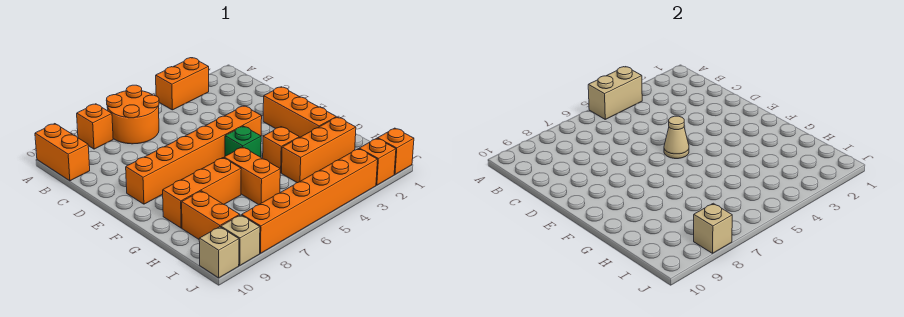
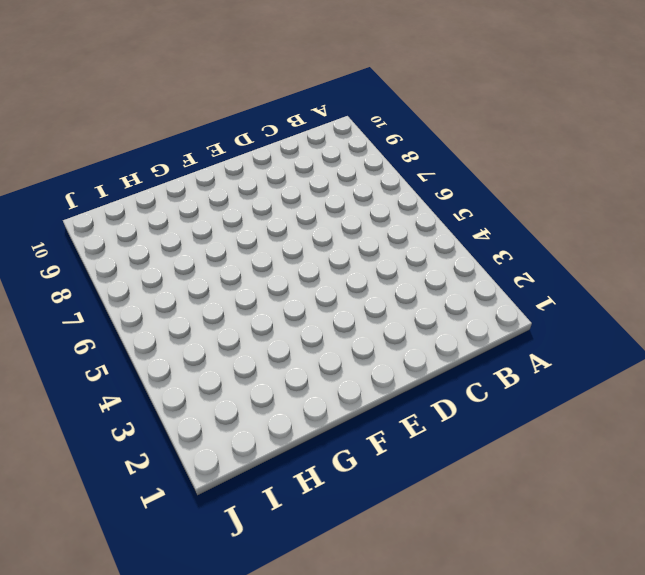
none -> orange brick A3:A4 level 1
none -> orange round brick A6:B7 level 1
none -> orange brick A8 level 1

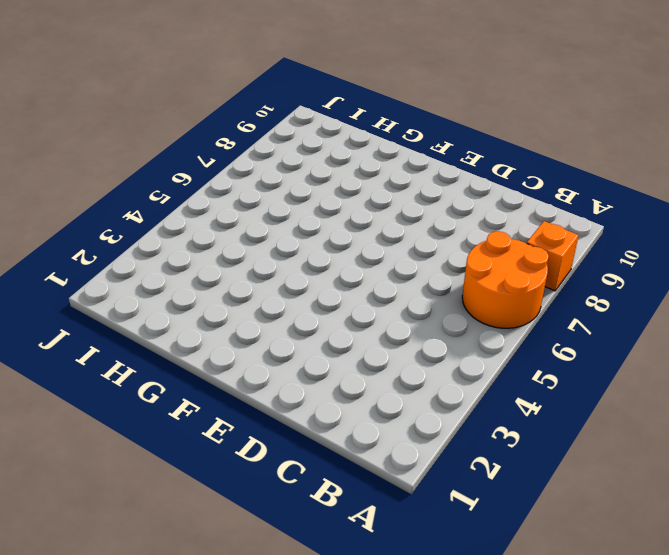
none -> orange brick A3:A4 level 1
none -> orange brick A10:B10 level 1
none -> orange brick E2:G2 level 1

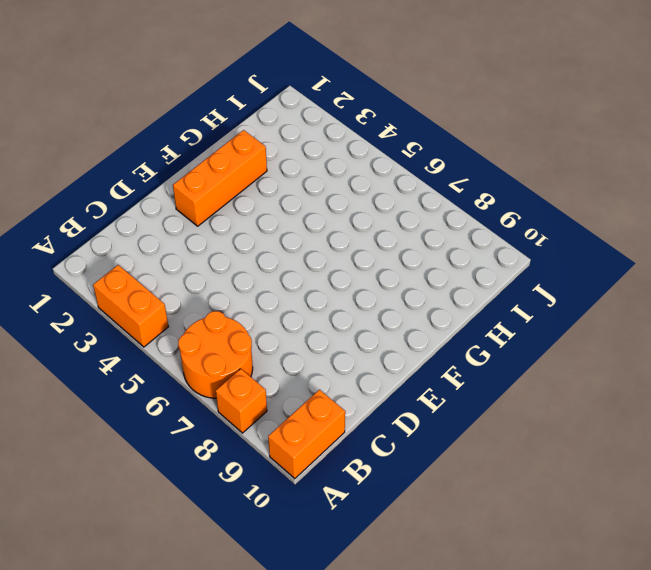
none -> orange brick E4:E9 level 1
none -> green brick F5 level 1
none -> orange brick G4 level 1

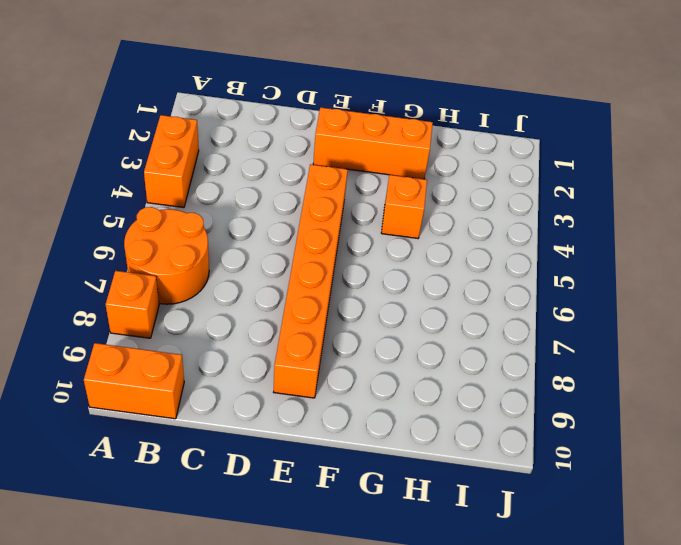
none -> green brick F5 level 1
none -> orange brick G6:H6 level 1
none -> orange brick G7:G9 level 1

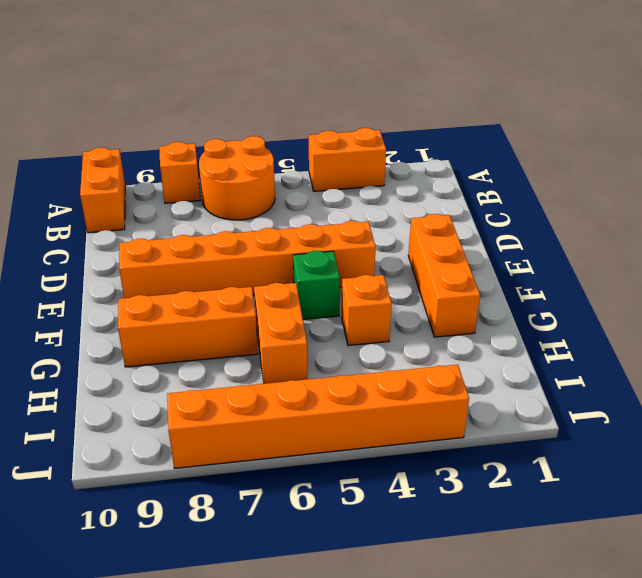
none -> orange brick H2:H4 level 1
none -> orange brick H9:I9 level 1
none -> orange brick J1 level 1

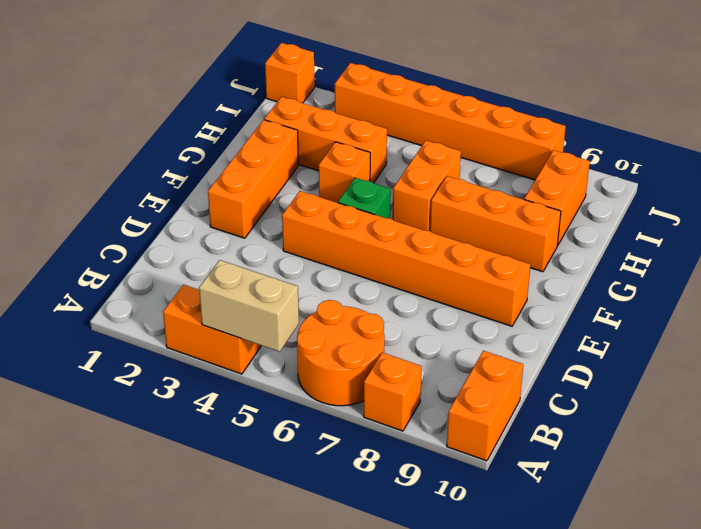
none -> orange brick J2 level 1
none -> tan brick J9 level 1
none -> tan brick J10 level 1

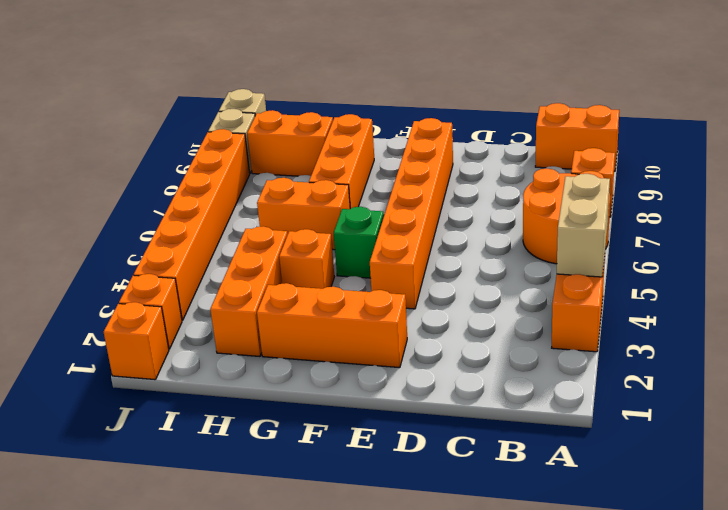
none -> tan cone E5 level 2
none -> tan brick J8 level 2

